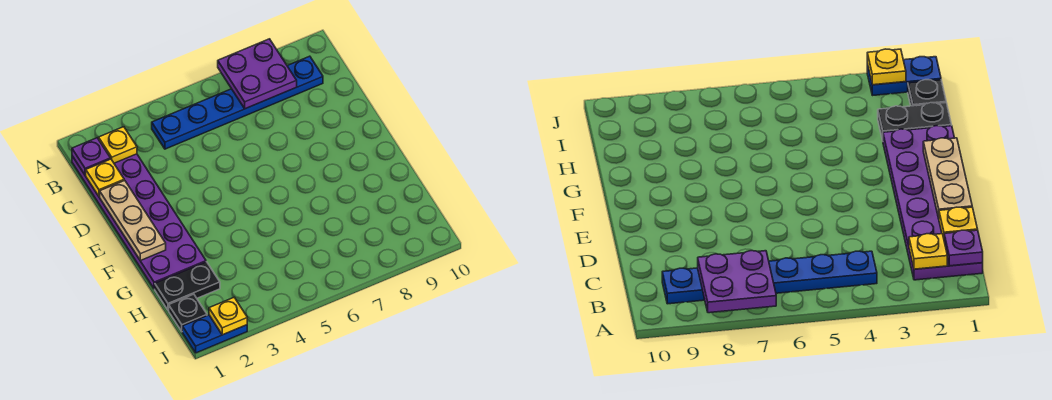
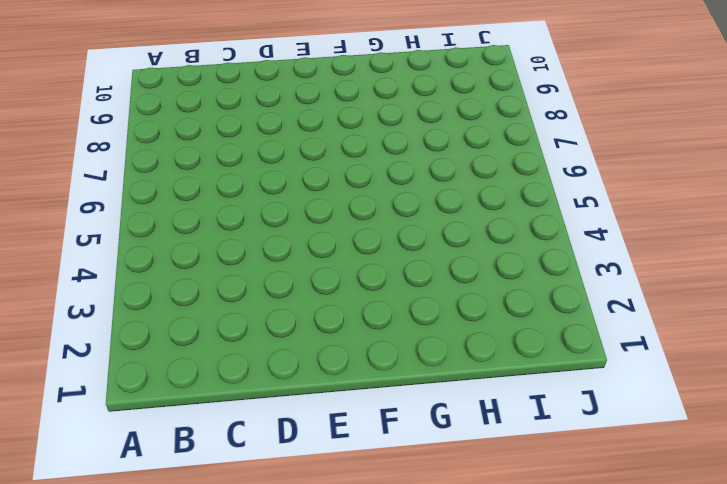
none -> purple plate B1:G2 level 1
none -> blue plate B4:B9 level 1

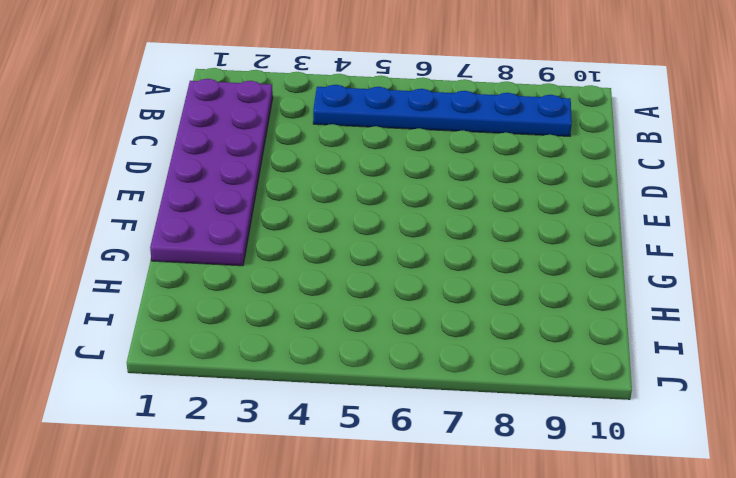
none -> black plate H1:H2 level 1
none -> black plate I1 level 1

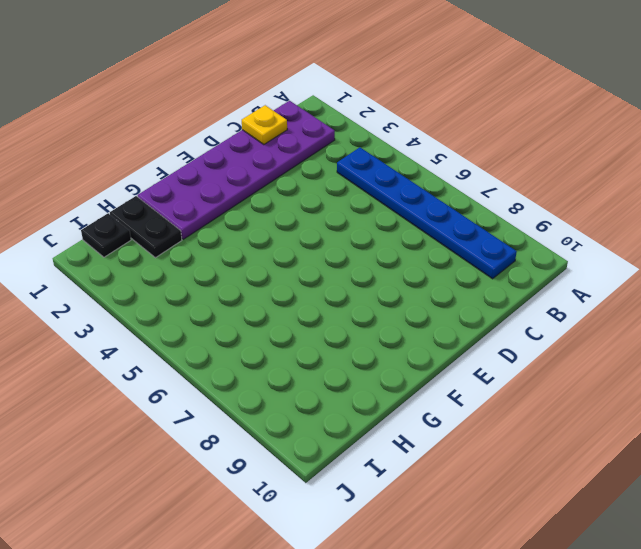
none -> blue plate J1:J2 level 1
none -> purple plate A7:B8 level 2

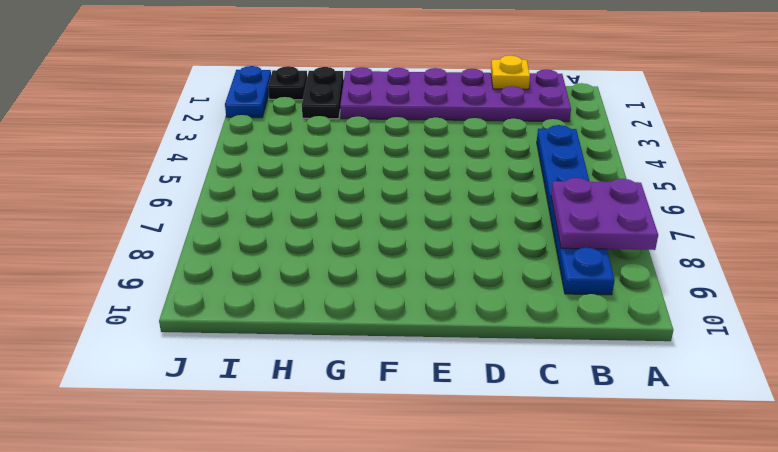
none -> purple plate B1 level 2
none -> yellow plate B2 level 2

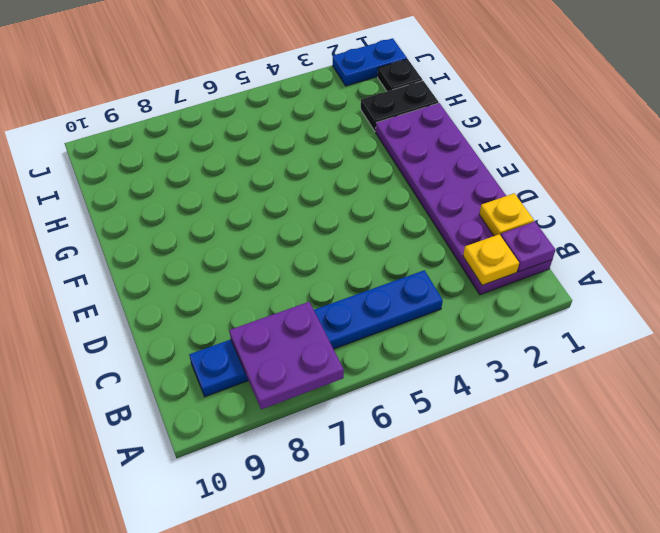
none -> tan plate D1:F1 level 2
none -> yellow plate J2 level 2

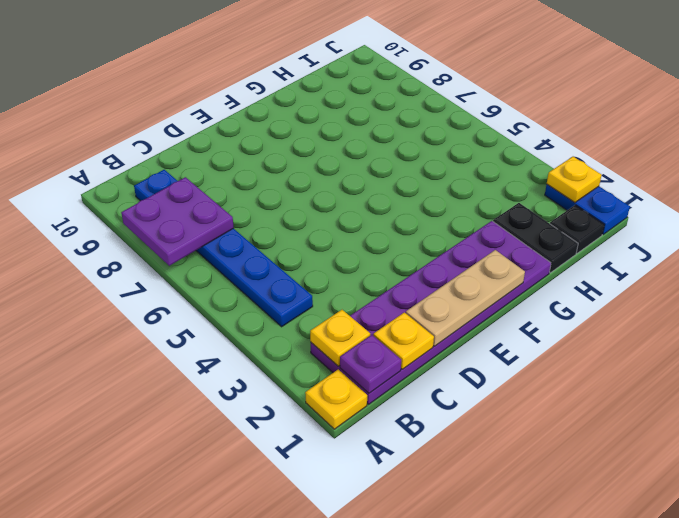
yellow plate A1 level 1 -> none

